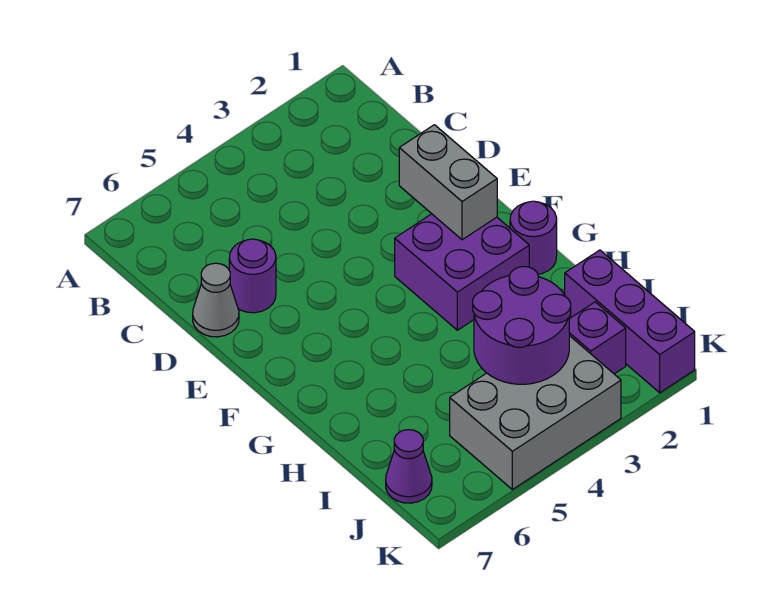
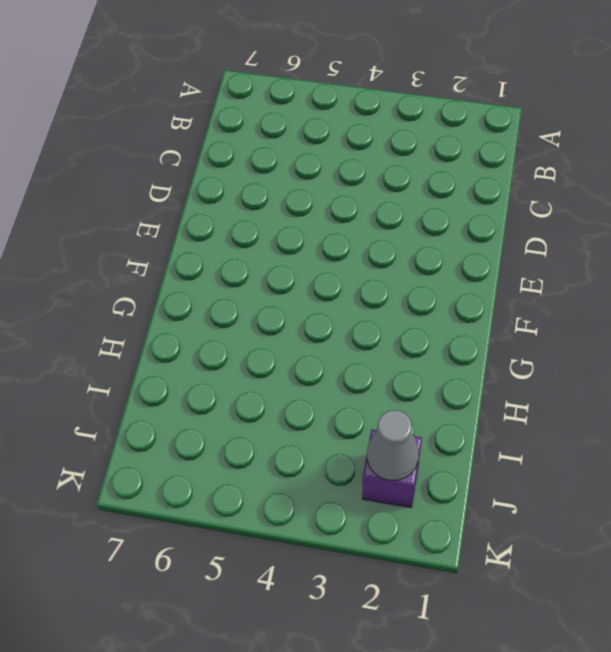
grey cone J2 level 2 -> grey cone D7 level 1
none -> purple round brick D6 level 1
none -> purple brick F2:G3 level 1

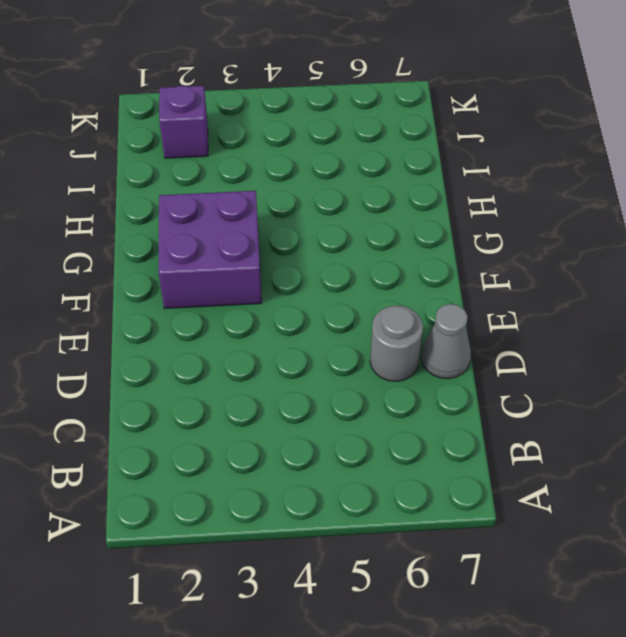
grey round brick D6 level 1 -> purple round brick D6 level 1
none -> purple round brick G1 level 1
none -> purple brick I1:K1 level 1

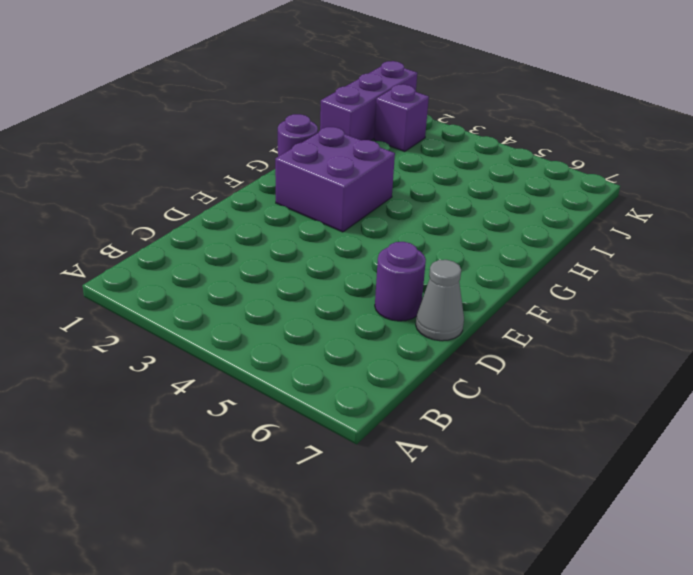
none -> grey brick J3:K5 level 1
none -> purple cone J7 level 1

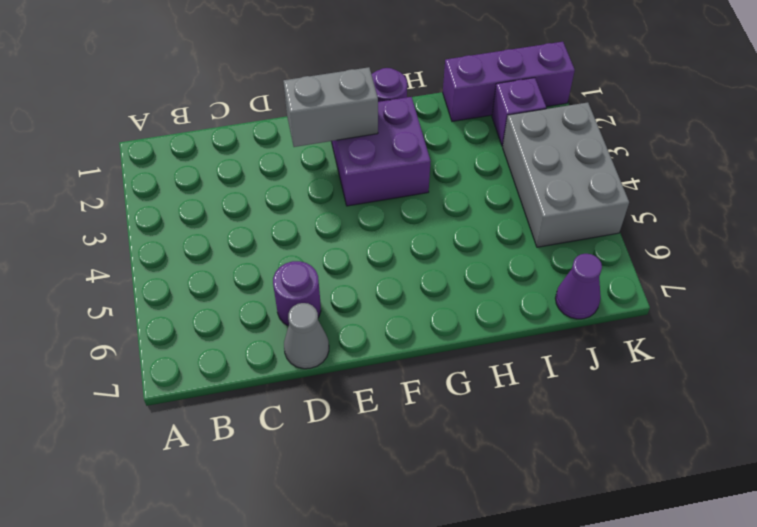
none -> purple round brick I3:J4 level 2

